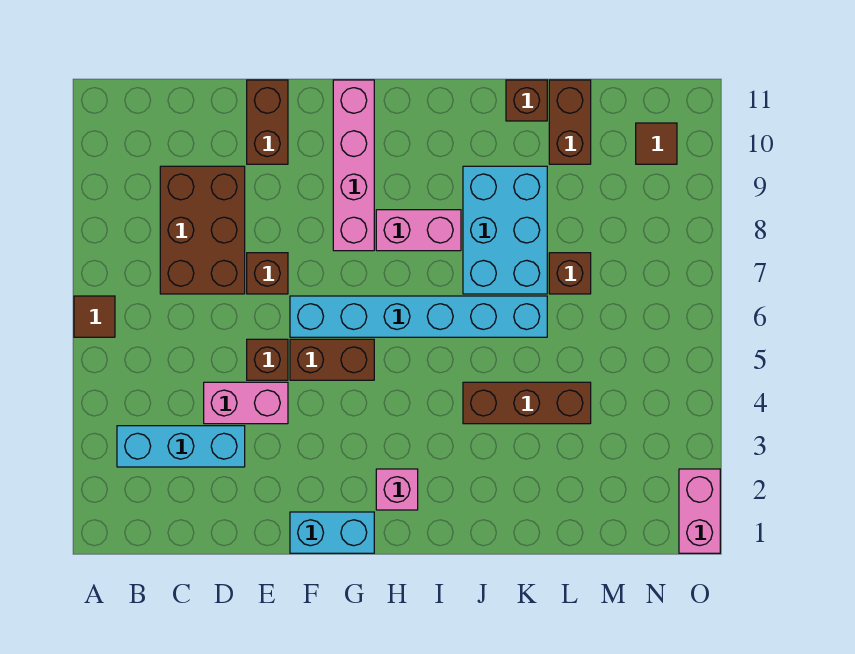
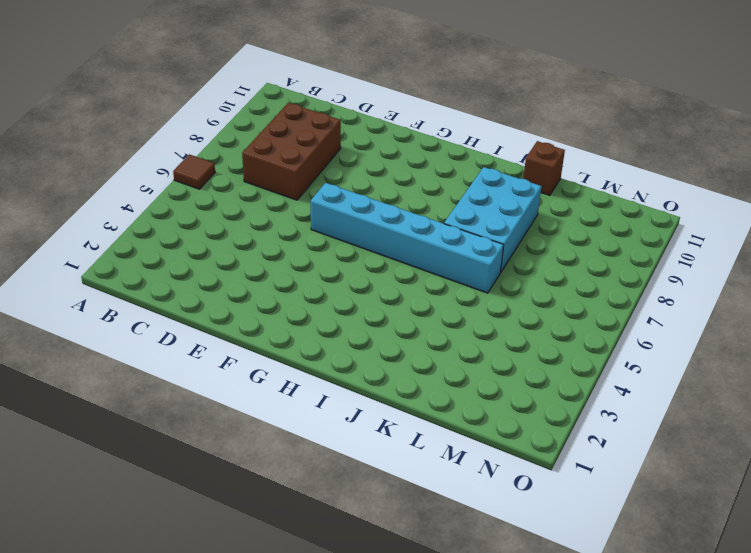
none -> cyan brick B3:D3 level 1
none -> pink brick D4:E4 level 1
none -> brown brick E5 level 1

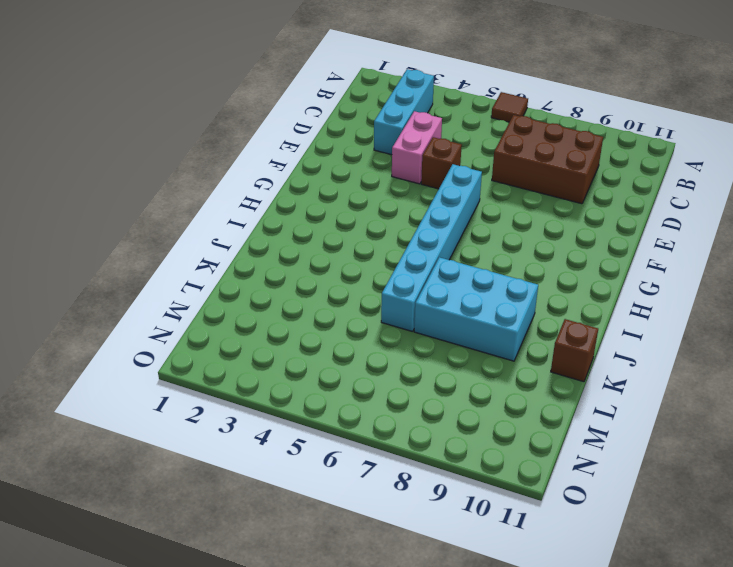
none -> brown brick E7 level 1
none -> brown brick E10:E11 level 1
none -> cyan brick F1:G1 level 1

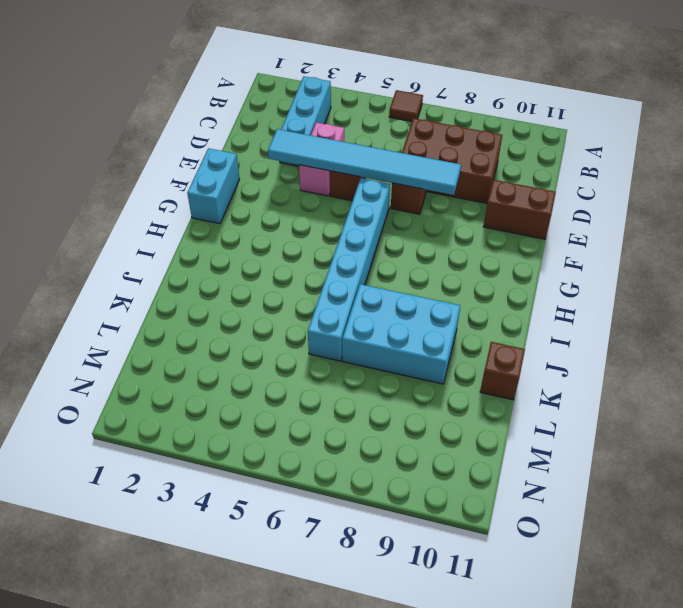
cyan tile E3:E8 level 2 -> none
none -> brown brick F5:G5 level 1
none -> pink brick G8:G11 level 1
none -> pink brick H2 level 1

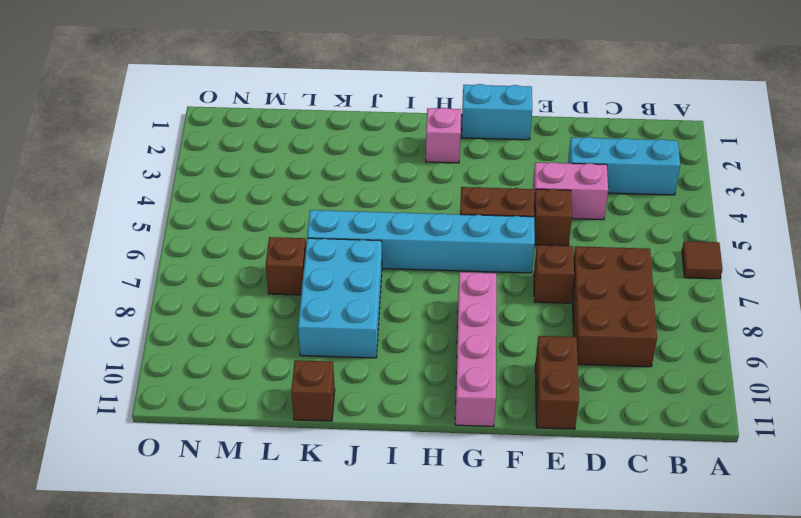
none -> pink brick H8:I8 level 1
none -> brown brick J4:L4 level 1
none -> brown brick L10:L11 level 1

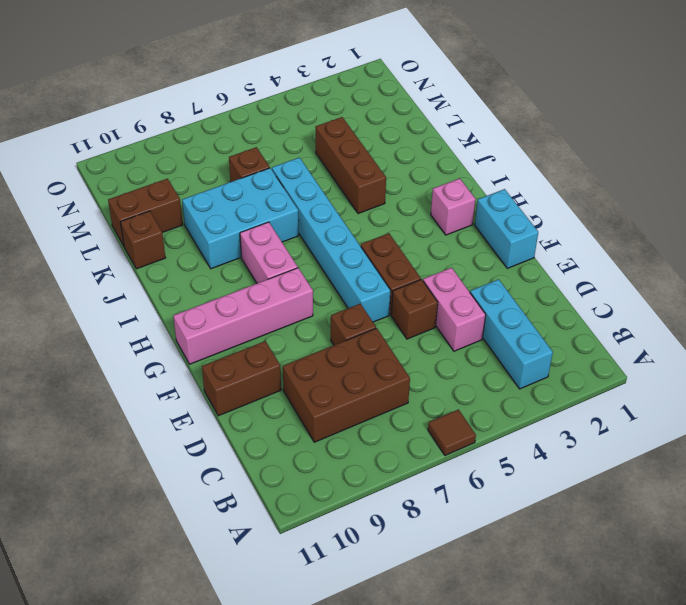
none -> brown tile N10 level 1
none -> pink brick O1:O2 level 1

